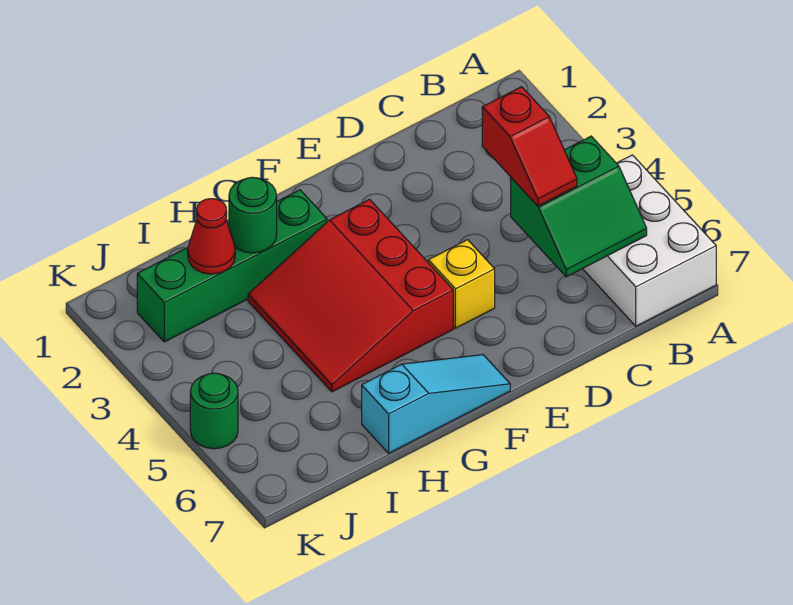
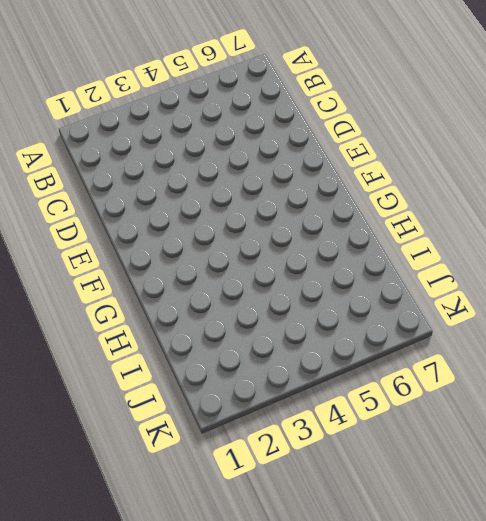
none -> white brick A5:B7 level 1
none -> yellow brick E5 level 1

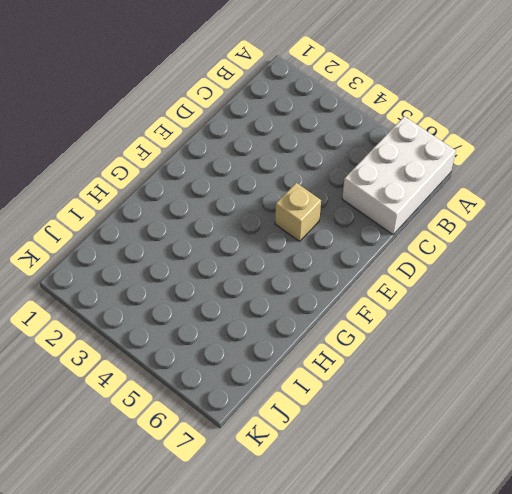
white brick A6:C7 level 1 -> white brick A5:B7 level 1
tan brick E5 level 1 -> yellow brick E5 level 1
none -> red slope F3:H5 level 1 top F
none -> cyan slope F7:H7 level 1 top H

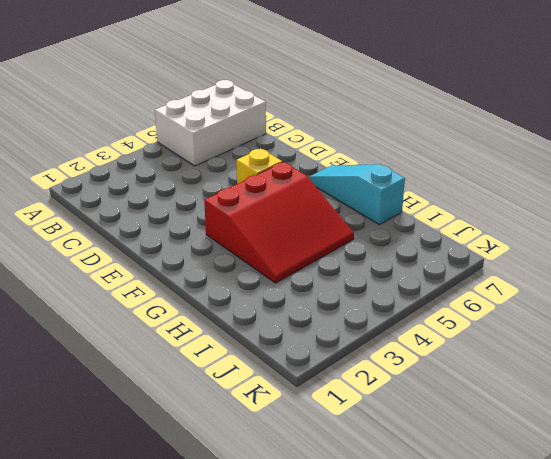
none -> green brick G2:J2 level 1
none -> green round brick K5 level 1

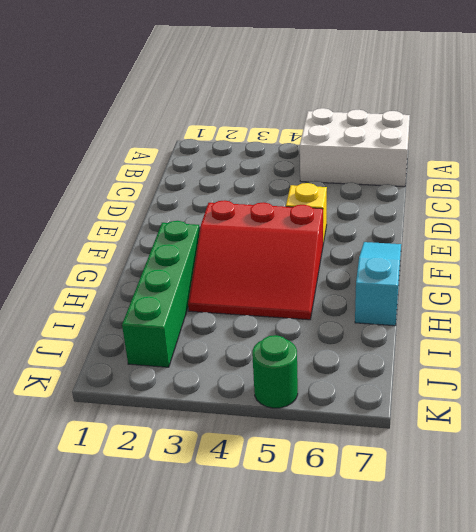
none -> green slope B5:C6 level 2 top 5
none -> green round brick H2 level 2

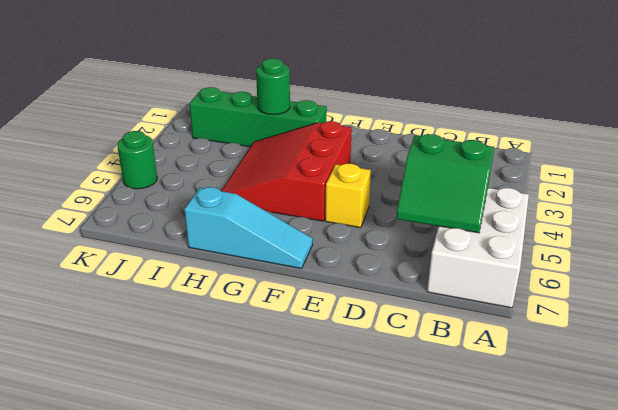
none -> red cone I2 level 2
none -> red slope C4:C5 level 3 top 4

